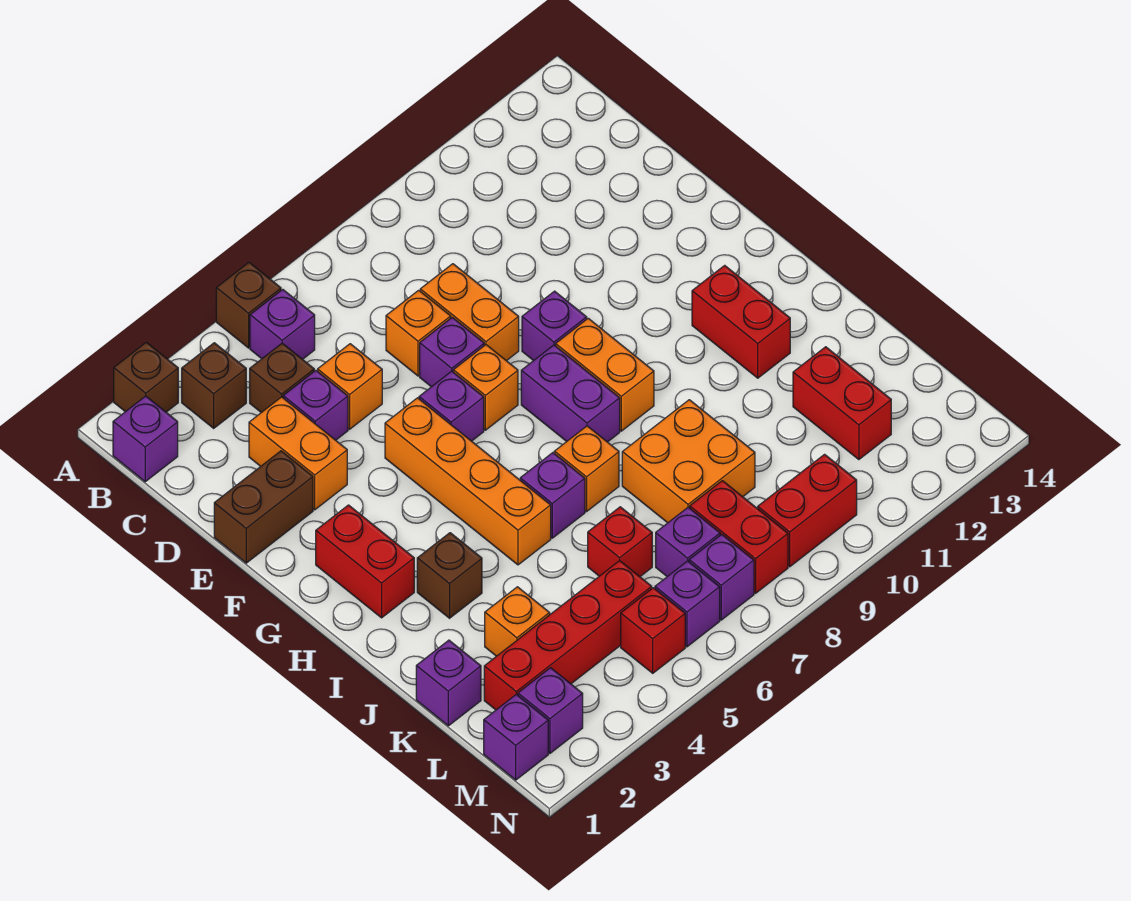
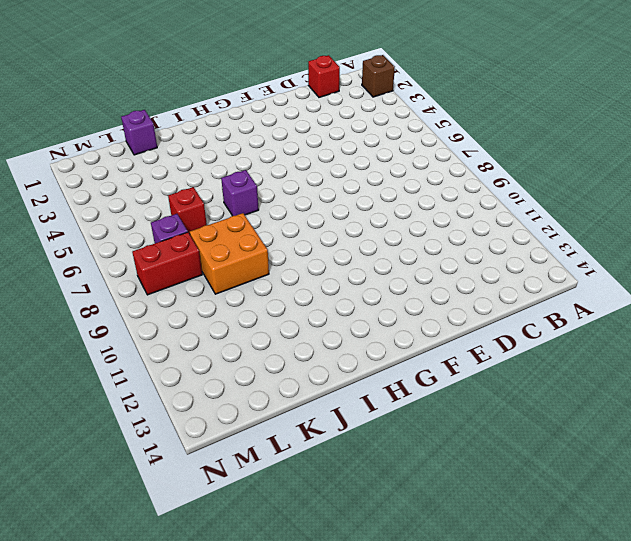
red brick C1 level 1 -> red brick M5 level 1
none -> brown brick A5 level 1
none -> purple brick B1 level 1
none -> brown brick B3 level 1
none -> purple brick B5 level 1

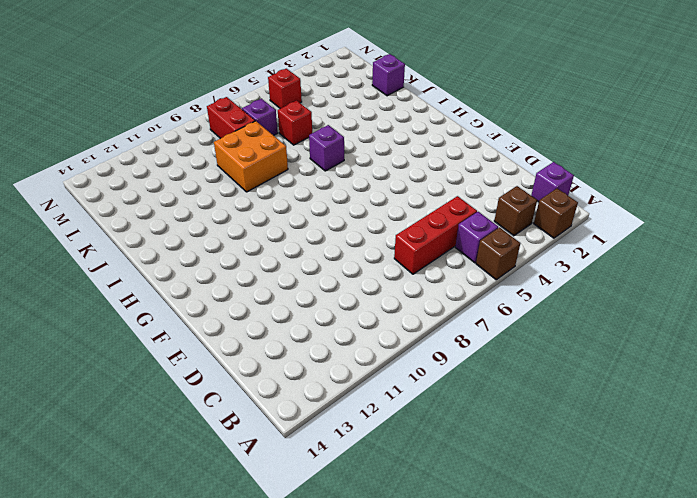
red brick C5:C7 level 1 -> none
none -> brown brick C4 level 1
none -> orange brick D3:E3 level 1
none -> purple brick D4 level 1
none -> orange brick D5 level 1

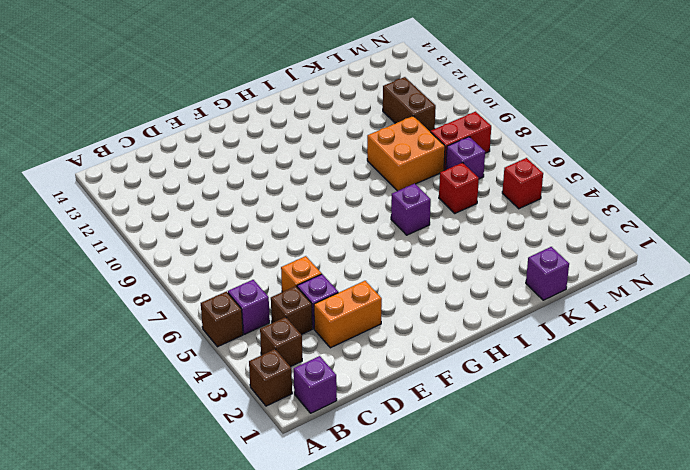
brown brick L10:L11 level 1 -> brown brick E1:E2 level 1
none -> orange brick D7 level 1
none -> orange brick D8:E8 level 1
none -> purple brick E7 level 1
none -> orange brick F5:I5 level 1

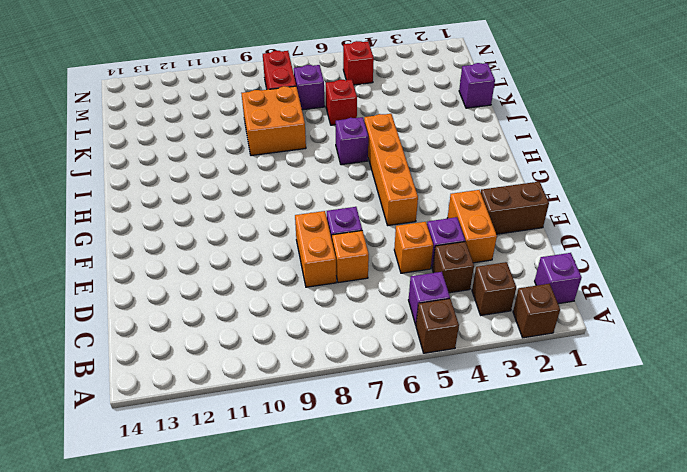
none -> purple brick F6 level 1
none -> orange brick F7 level 1
none -> purple brick F9 level 1
none -> red brick G2:H2 level 1

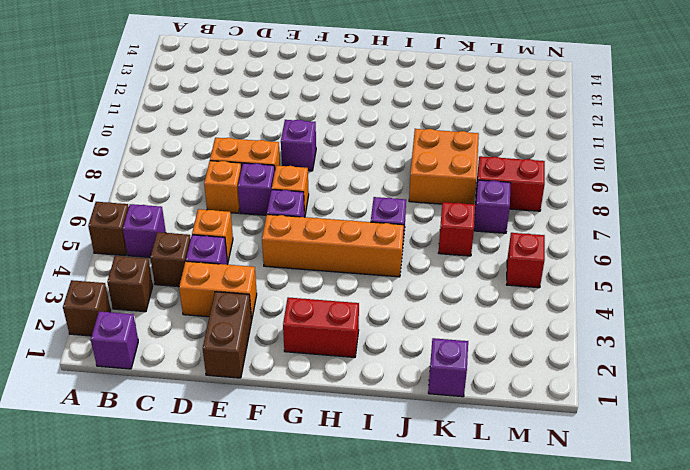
none -> purple brick G8:H8 level 1
none -> orange brick G9:H9 level 1
none -> red brick H12:I12 level 1
none -> brown brick I3 level 1

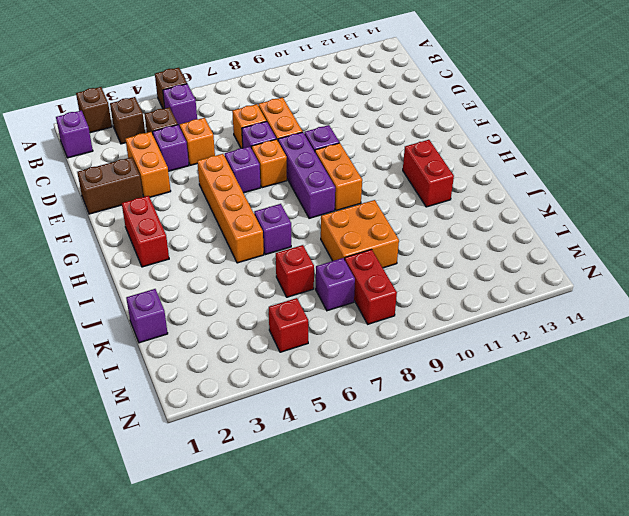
purple brick F8:H8 level 1 -> purple brick G8:H8 level 1
none -> brown brick I3 level 1
none -> orange brick I7 level 1
none -> orange brick K3 level 1
none -> red brick K12:L12 level 1

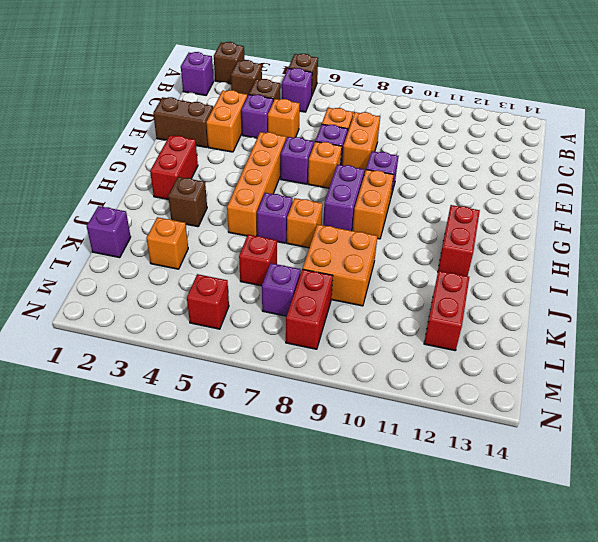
none -> red brick L2:L5 level 1
none -> purple brick M1 level 1
none -> purple brick M2 level 1
none -> purple brick M6 level 1

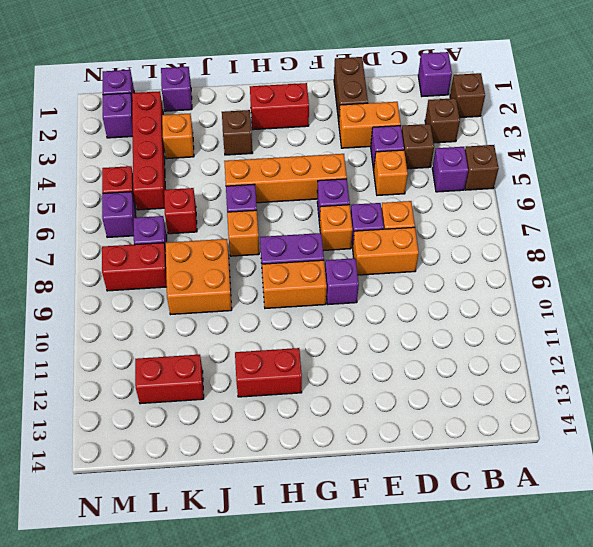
none -> purple brick M7 level 1
none -> red brick M9:M10 level 1

